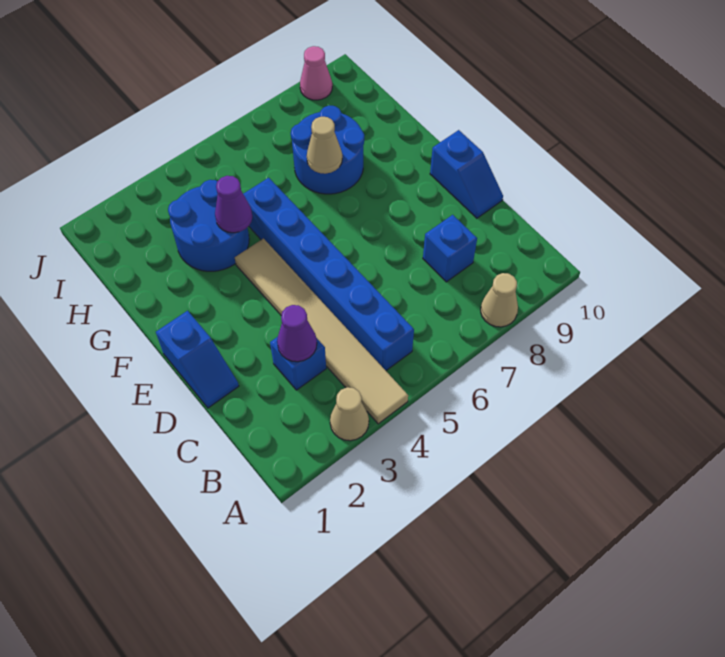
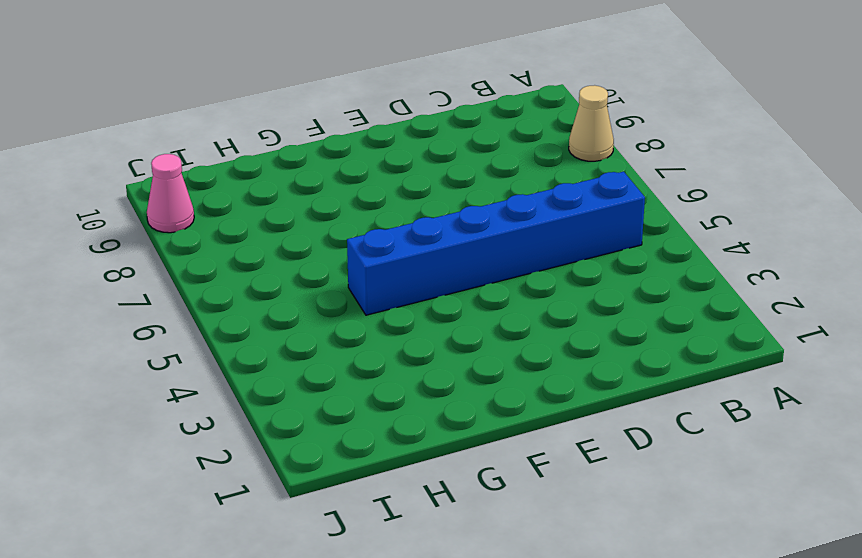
none -> tan cone A3 level 1
none -> tan tile A4:F4 level 1
none -> blue brick C3 level 1

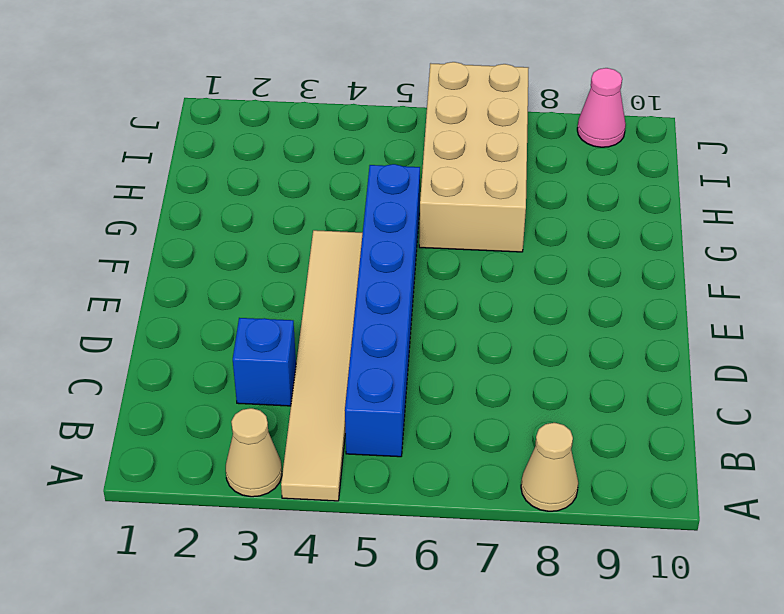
tan brick G6:J7 level 1 -> blue round brick G7:H8 level 1
none -> blue brick C8 level 1
none -> blue slope D1:E1 level 1 top E
none -> blue slope D10:E10 level 1 top E

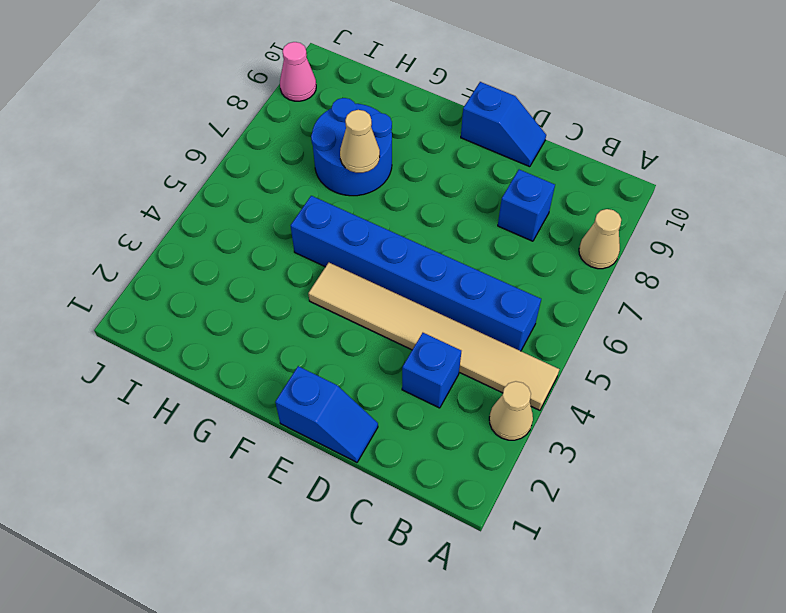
none -> blue round brick G3:H4 level 1
none -> purple cone C3 level 2
none -> purple cone G4 level 2

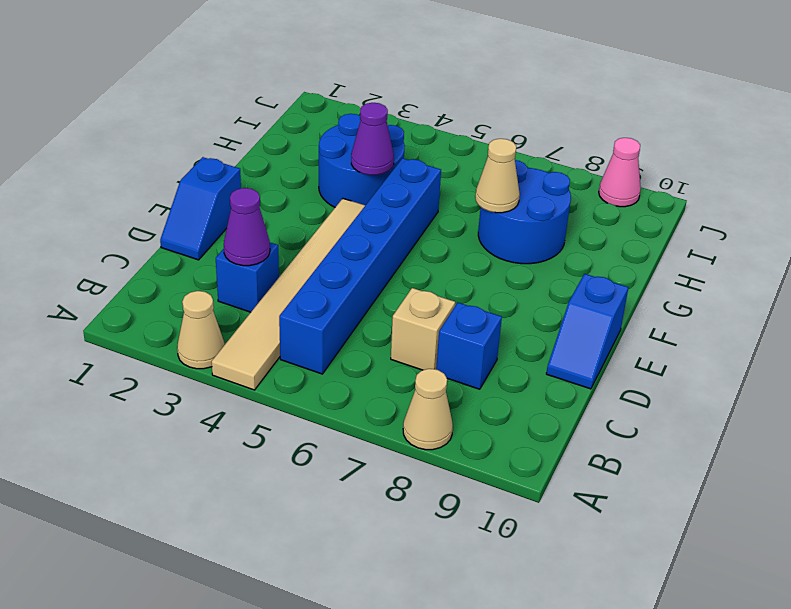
tan brick C7 level 1 -> none

